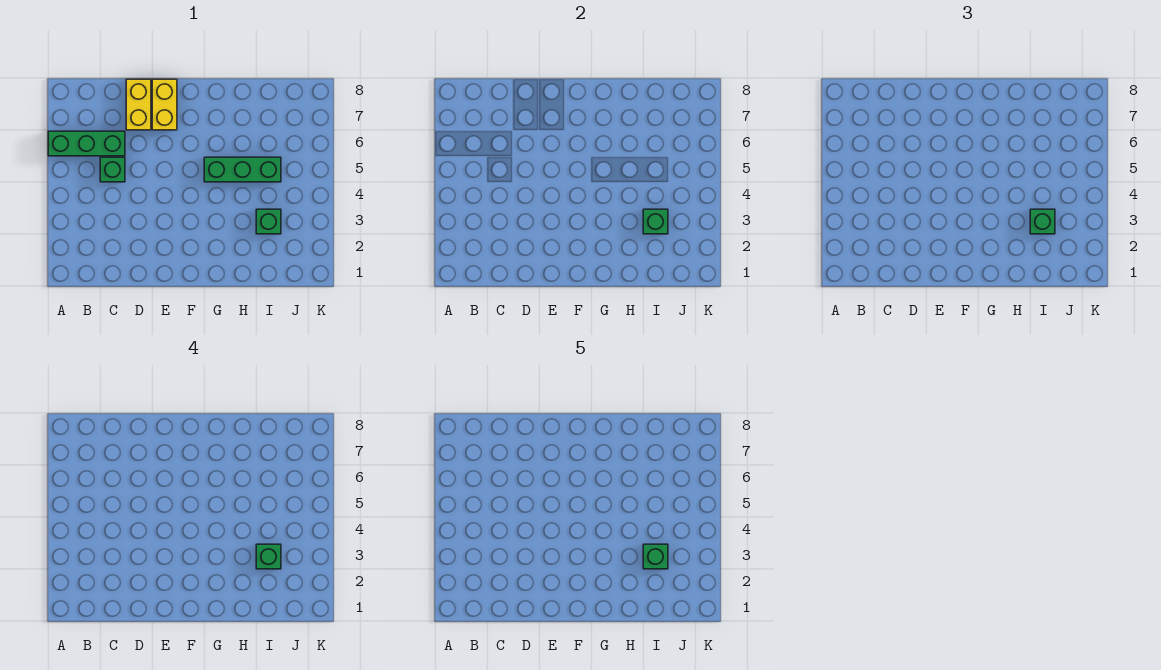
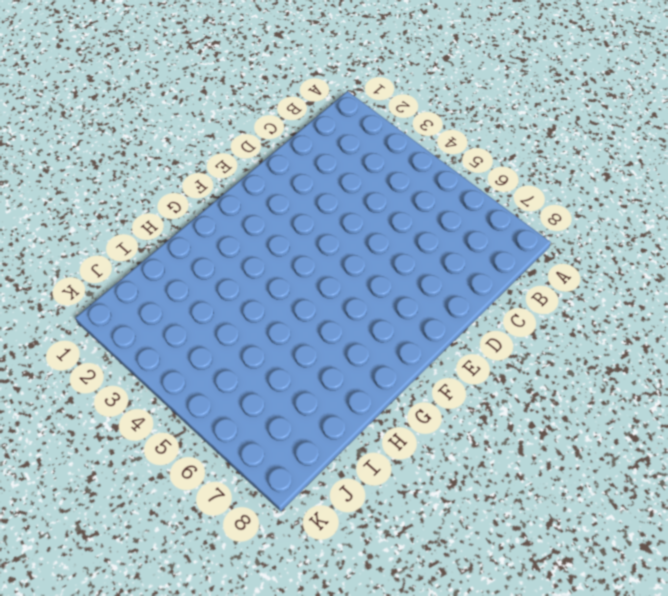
none -> green brick A6:C6 level 1
none -> green brick C5 level 1

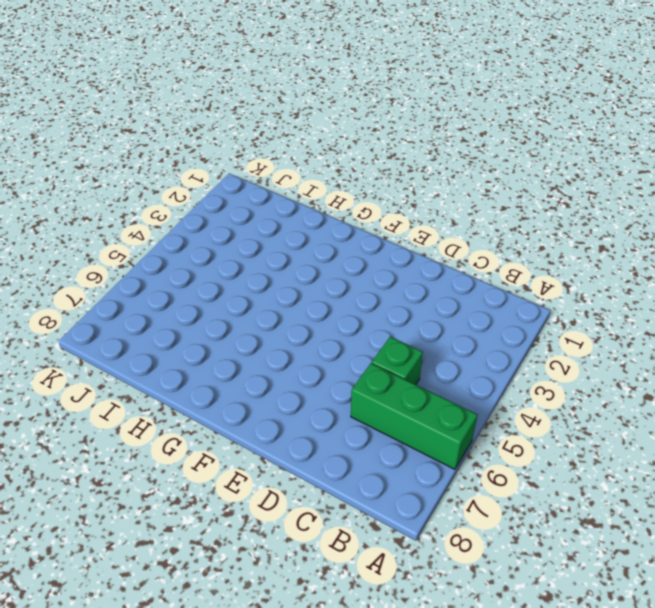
none -> yellow brick D7:D8 level 1
none -> yellow brick E7:E8 level 1

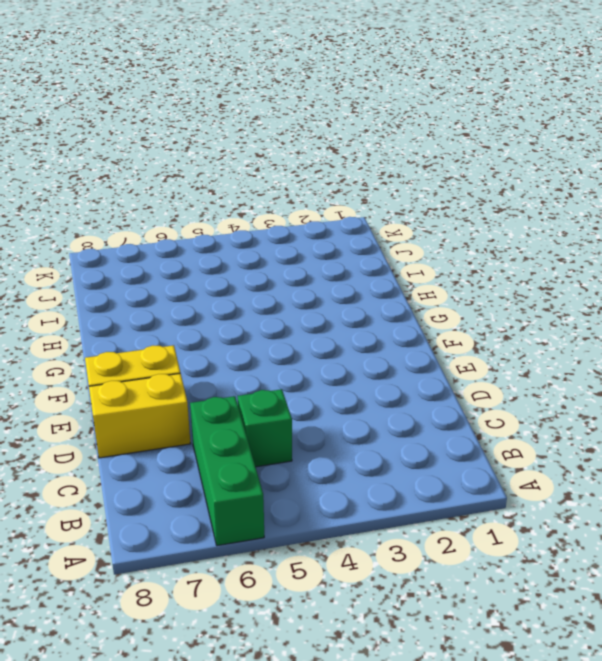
none -> green brick G5:I5 level 1
none -> green brick I3 level 1

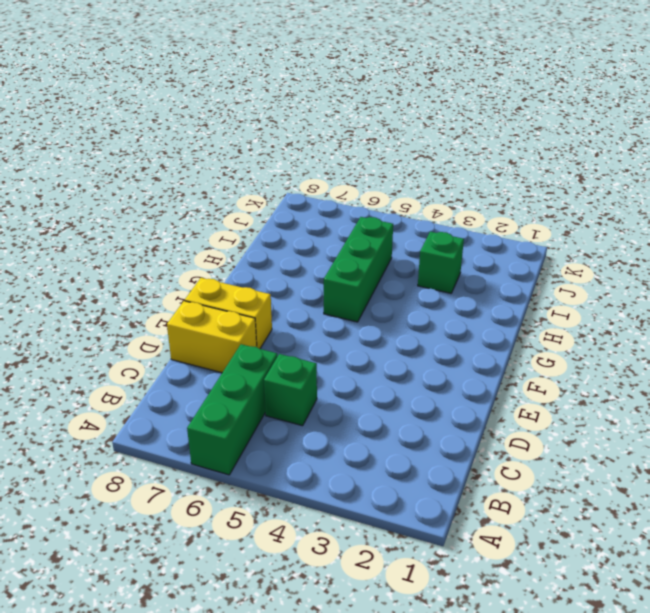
none -> green brick I3 level 2
none -> green brick I3 level 3

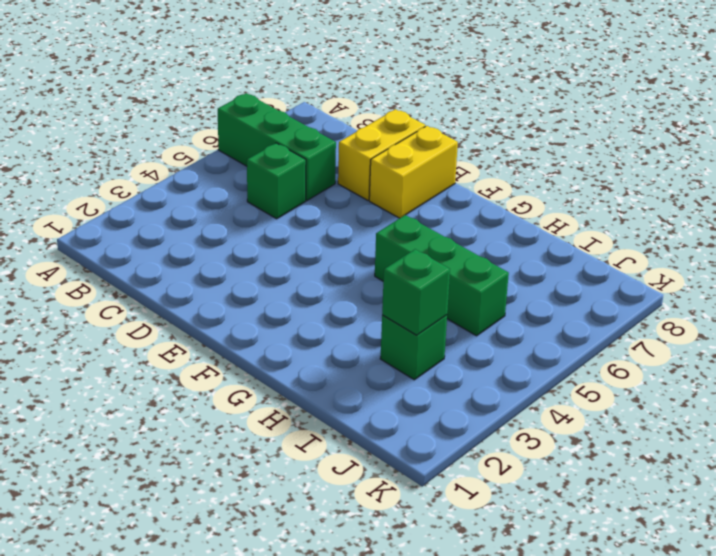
none -> green brick I3 level 3
none -> green brick I3 level 4

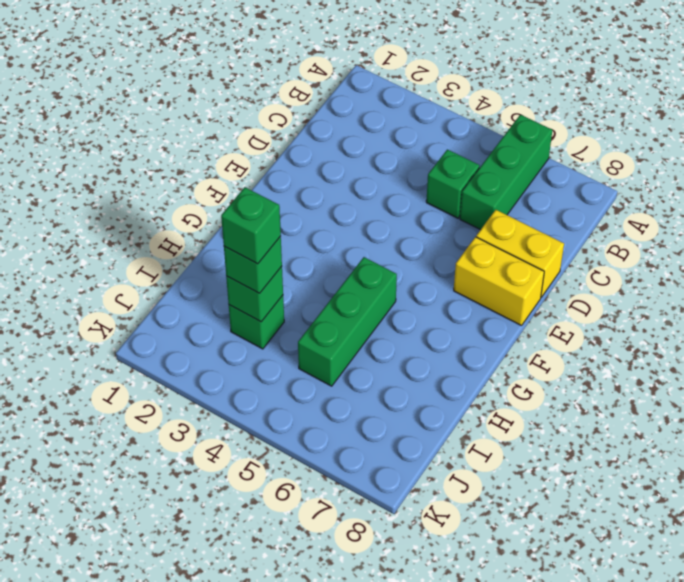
none -> green brick I3 level 5

